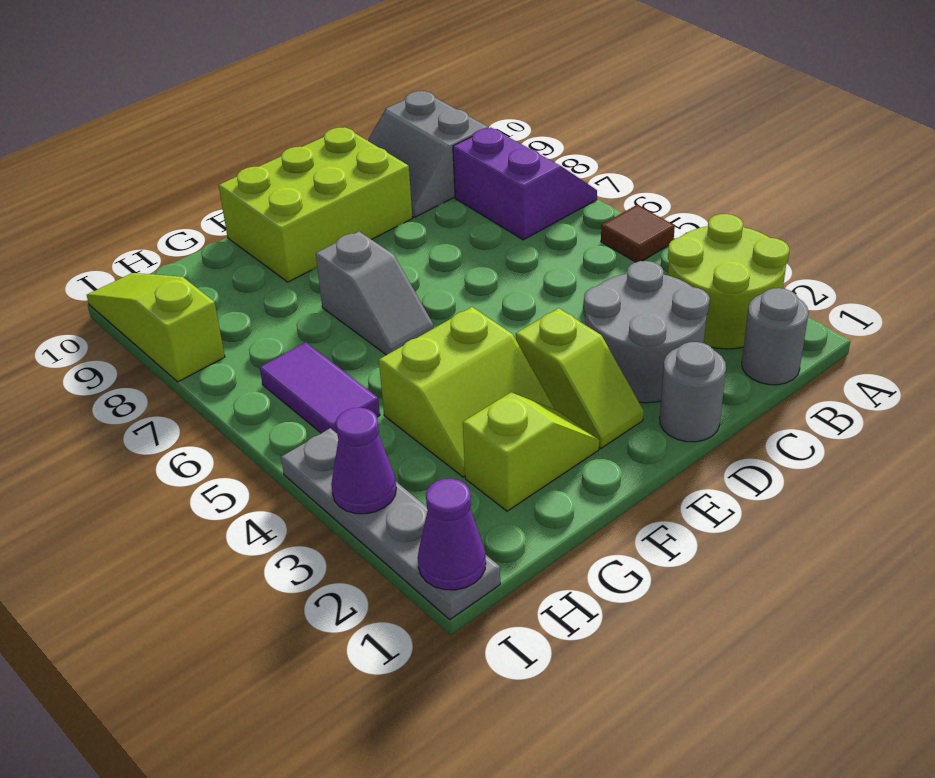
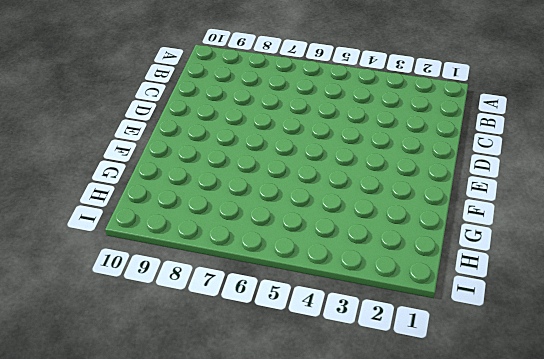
none -> lime round brick A2:B3 level 1
none -> brown tile A5 level 1
none -> purple slope A7:B8 level 1 top B

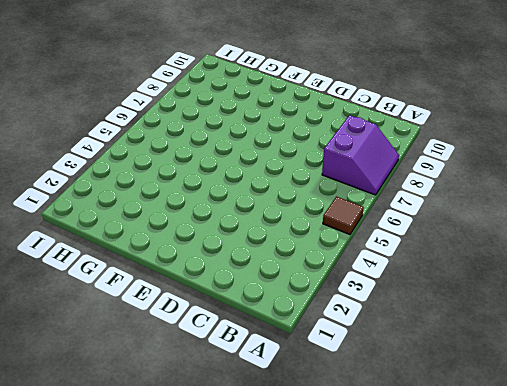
none -> lime round brick A2:B3 level 1
none -> grey round brick B1 level 1
none -> grey slope B9:C10 level 1 top B

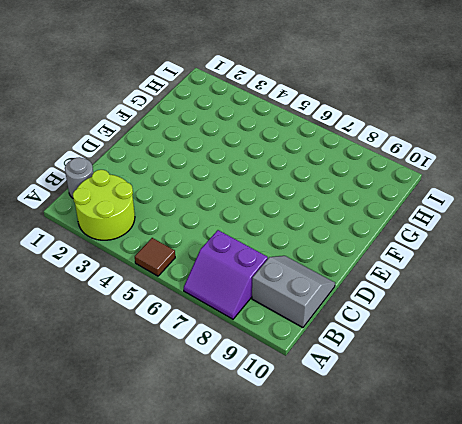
none -> grey round brick C2:D3 level 1
none -> grey round brick D1 level 1
none -> lime brick D9:F10 level 1

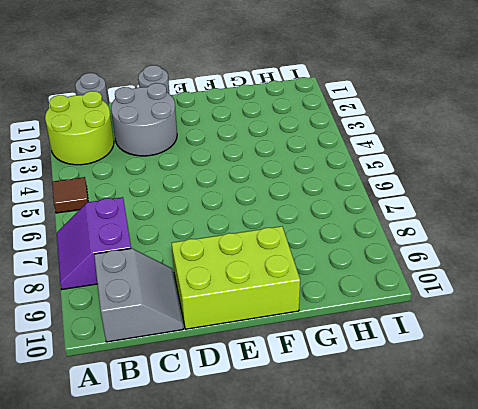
none -> lime slope E2:E3 level 1 top 3
none -> lime slope F2:G2 level 1 top G
none -> lime slope F3:G4 level 1 top 4

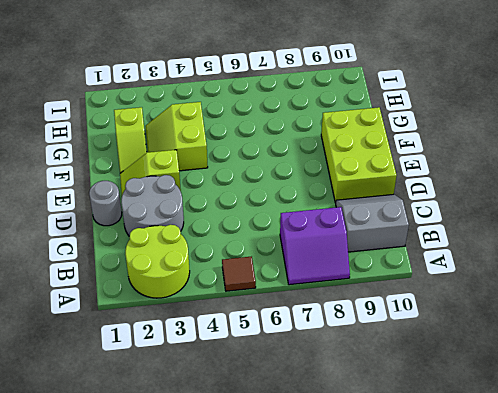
none -> grey round brick B1 level 1
none -> grey slope F6:F7 level 1 top 7
none -> purple tile H5:H6 level 1

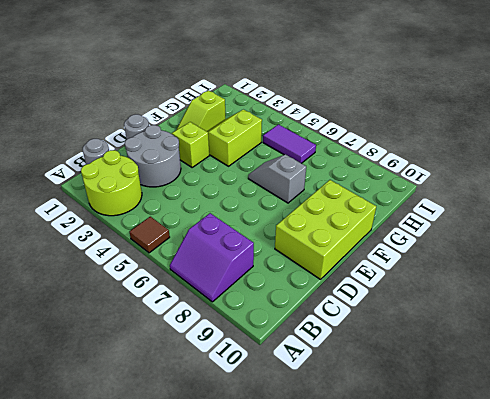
none -> grey slope B9:C10 level 1 top B
none -> grey plate I1:I4 level 1
none -> lime slope I8:I10 level 1 top 8

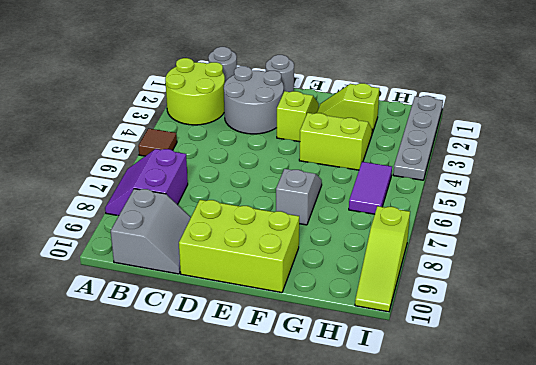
none -> purple cone I1 level 2
none -> purple cone I3 level 2

